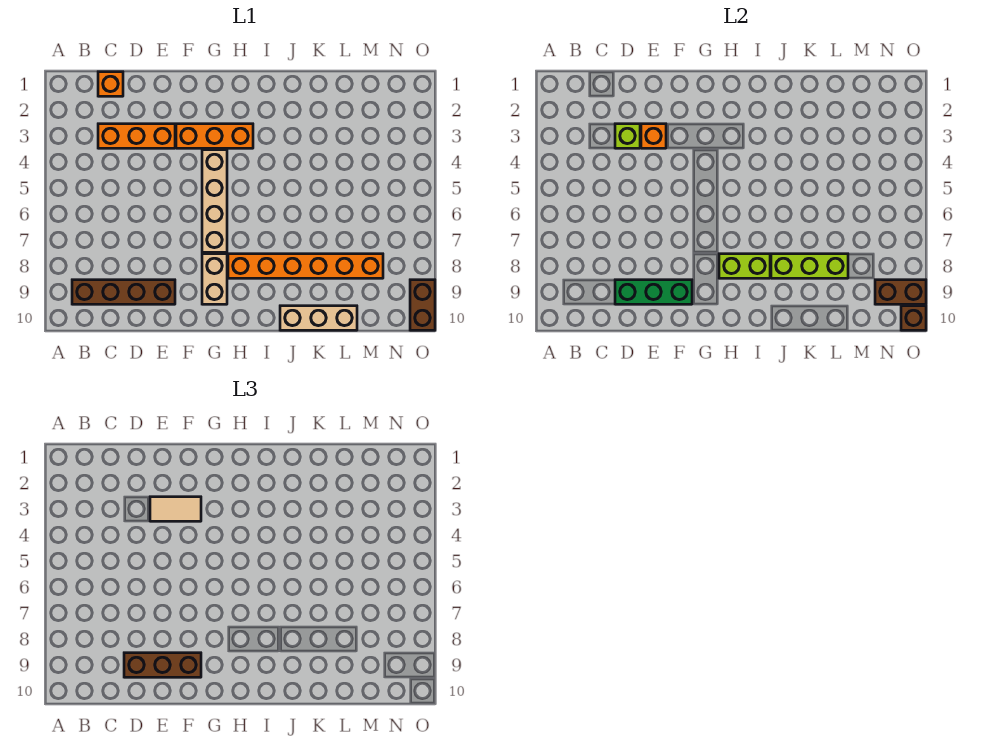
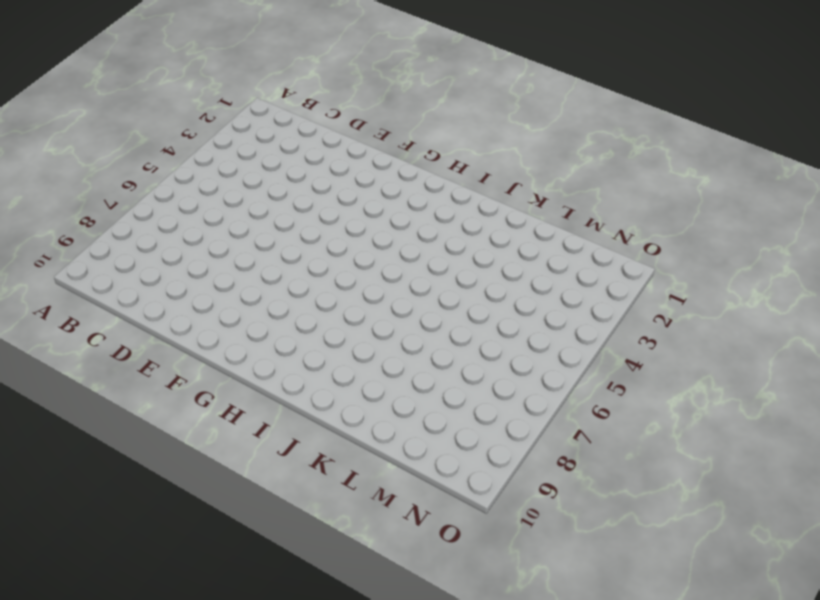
none -> brown brick B9:E9 level 1
none -> orange brick C1 level 1
none -> orange brick C3:E3 level 1

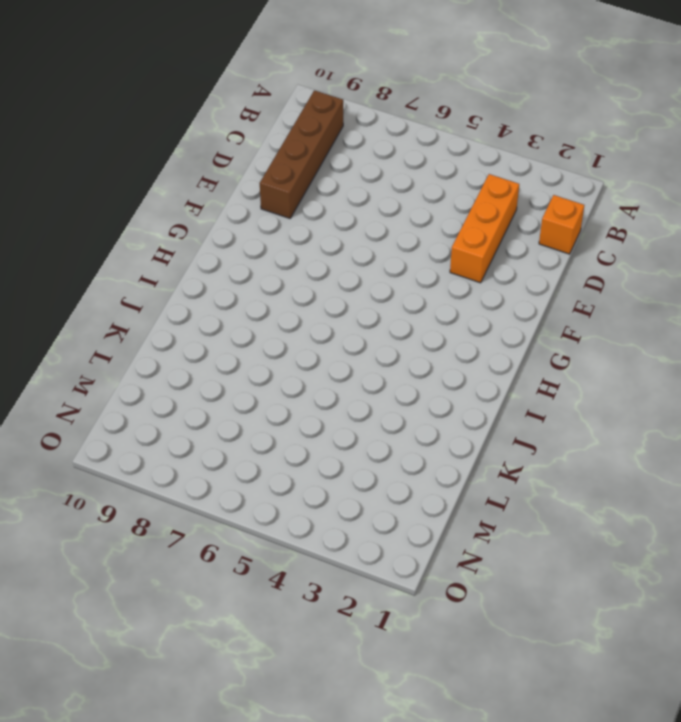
none -> orange brick F3:H3 level 1
none -> tan brick G4:G7 level 1
none -> tan brick G8:G9 level 1

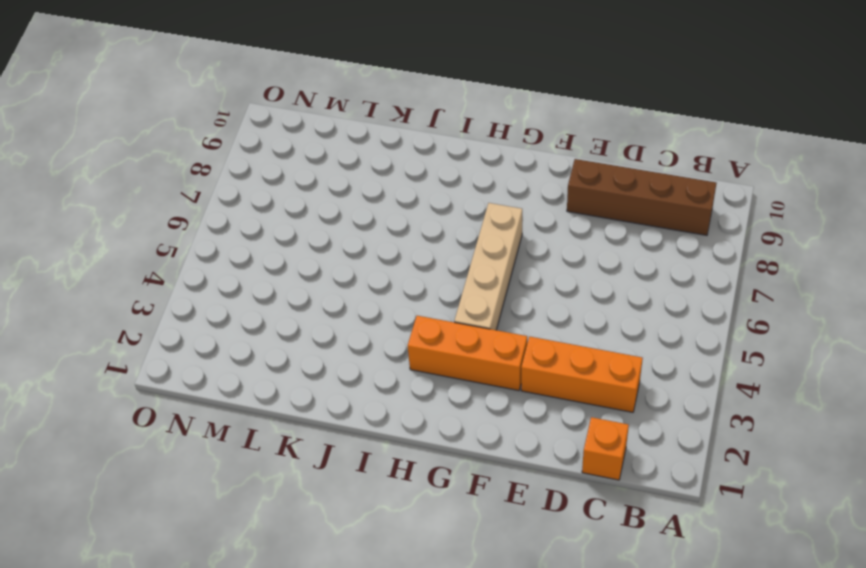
none -> tan brick G8:G9 level 1
none -> orange brick H8:M8 level 1
none -> tan brick J10:L10 level 1

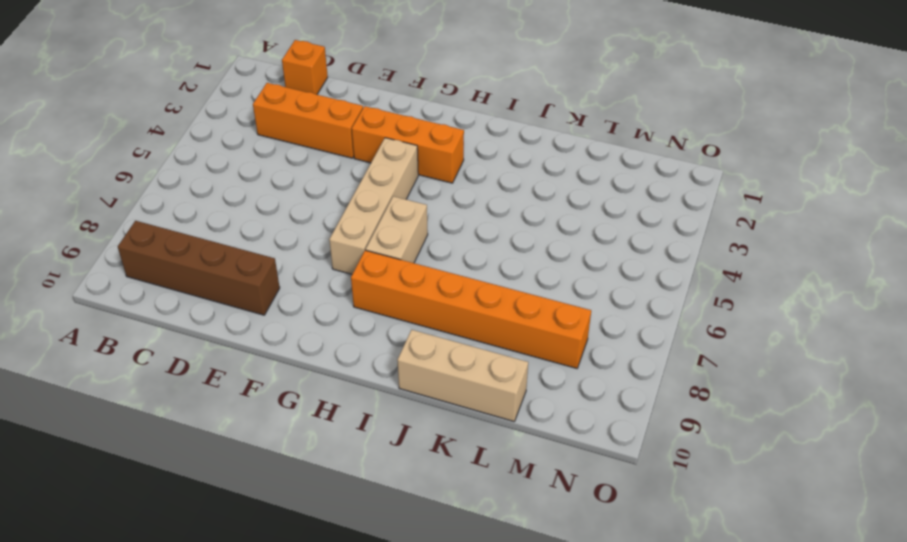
tan brick H6:H7 level 1 -> tan brick G8:G9 level 1
none -> brown brick O9:O10 level 1
none -> lime brick D3 level 2
none -> green brick D9:F9 level 2

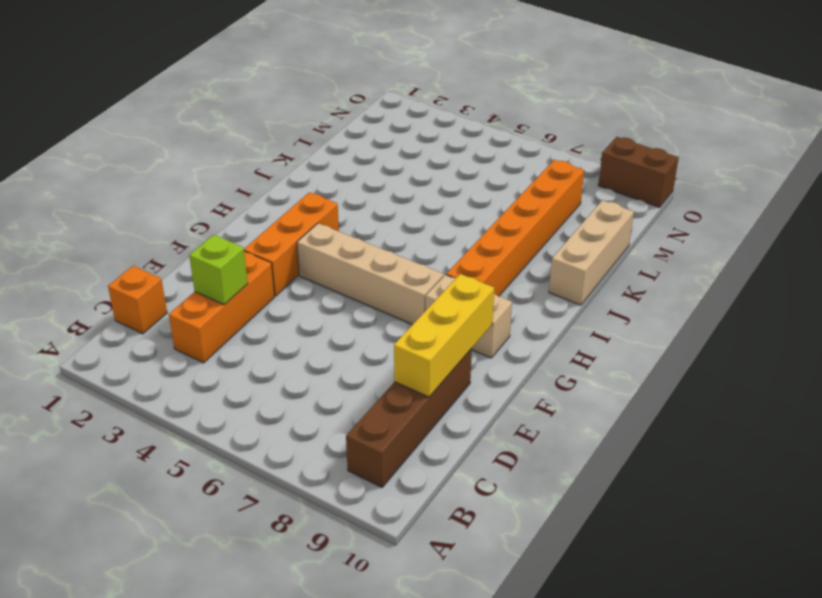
yellow brick D9:F9 level 2 -> green brick D9:F9 level 2
none -> orange brick E3 level 2
none -> lime brick H8:I8 level 2
none -> lime brick J8:L8 level 2

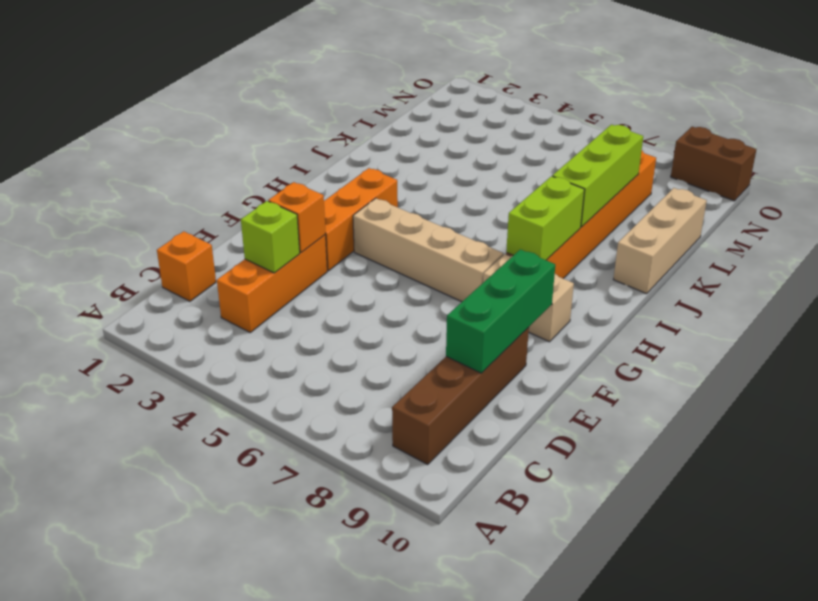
none -> brown brick N9:O9 level 2
none -> brown brick O10 level 2
none -> brown brick D9:F9 level 3

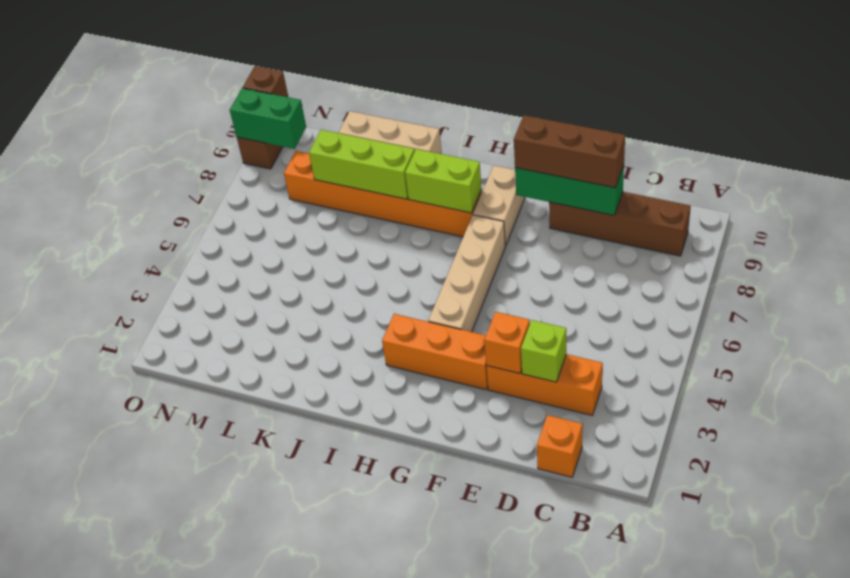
green brick N9:O9 level 2 -> brown brick N9:O9 level 2
none -> tan tile E3:F3 level 3

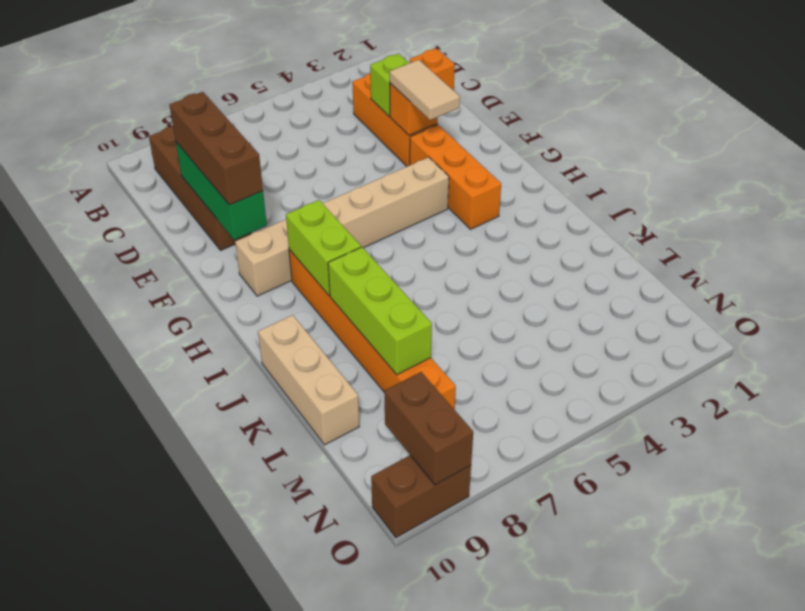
none -> brown brick O10 level 2

